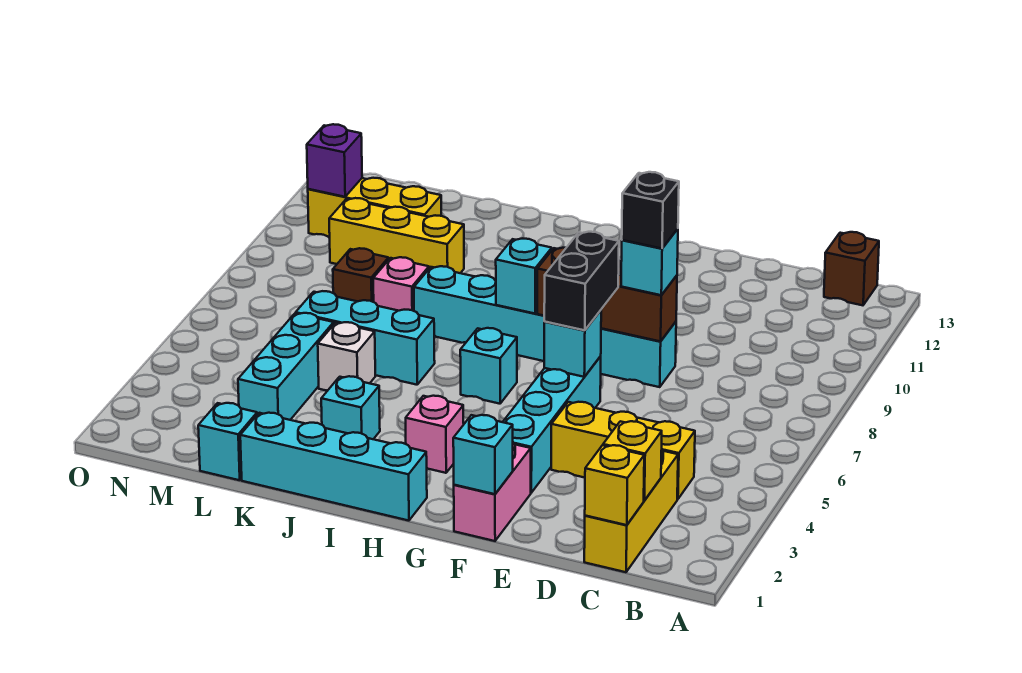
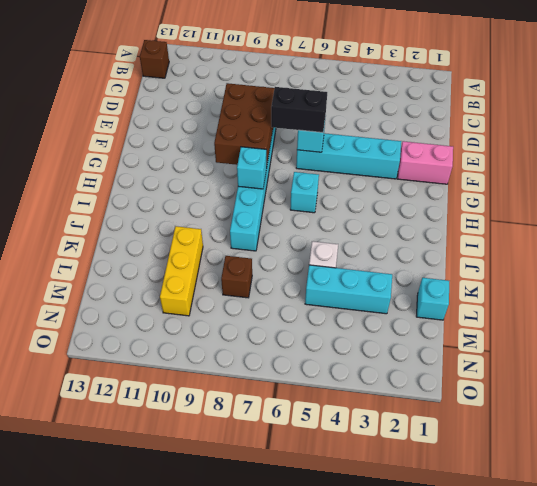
brown brick E8:G9 level 2 -> brown brick E8:G8 level 2
none -> yellow brick C1:C3 level 1
none -> yellow brick C4:E4 level 1
none -> cyan brick H1:K1 level 1

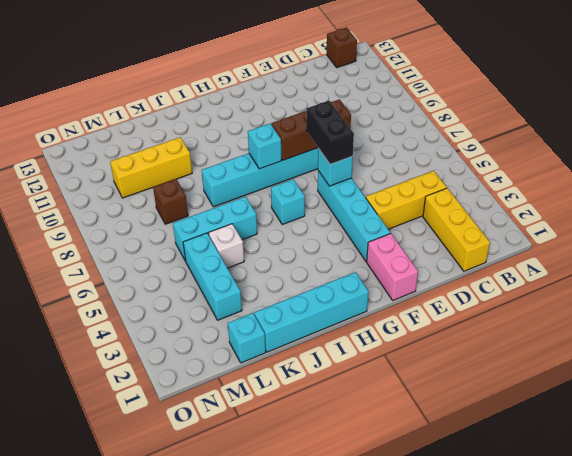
none -> pink brick H3 level 1
none -> cyan brick J3 level 1
none -> pink brick K8 level 1

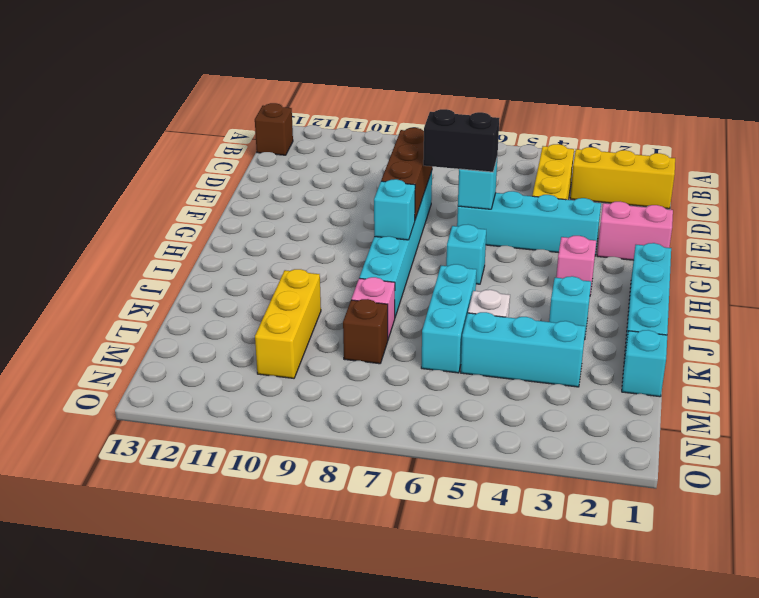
none -> yellow brick L11:N11 level 1
none -> yellow brick C1 level 2
none -> yellow brick C2 level 2

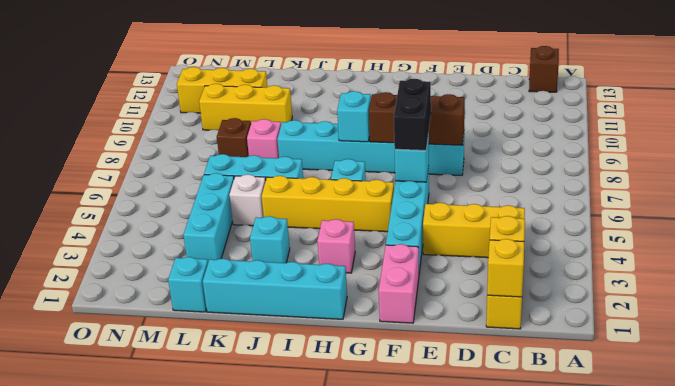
yellow brick G5:J5 level 1 -> none
none -> cyan brick F1 level 2
none -> purple brick N11 level 2
none -> cyan brick E8 level 3

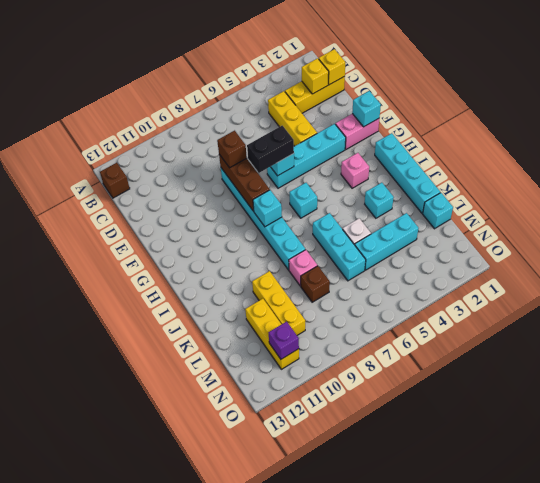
brown brick E8 level 3 -> cyan brick E8 level 3
none -> black brick E8 level 4

